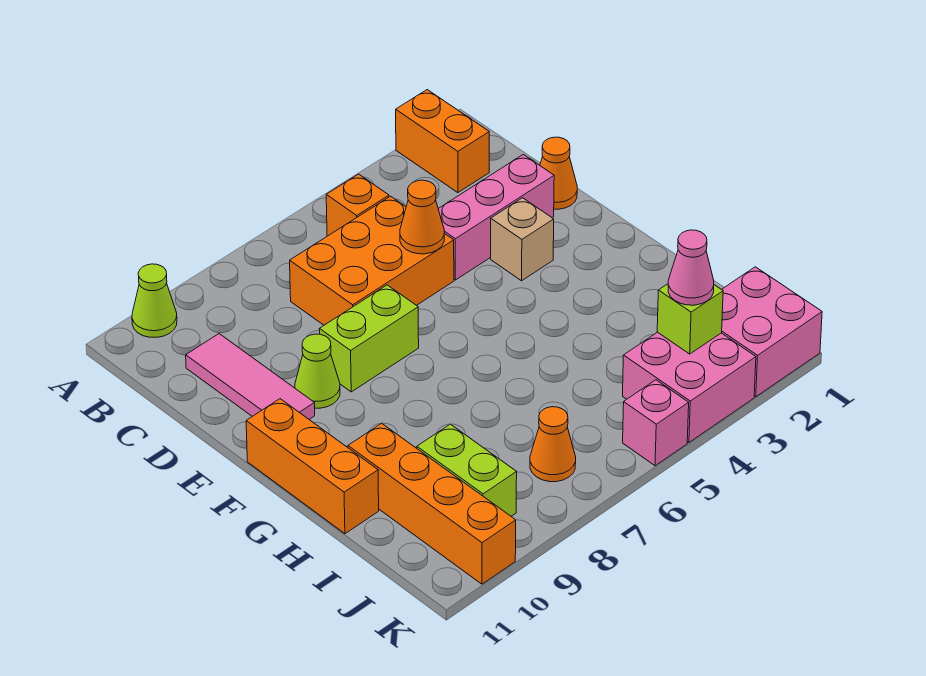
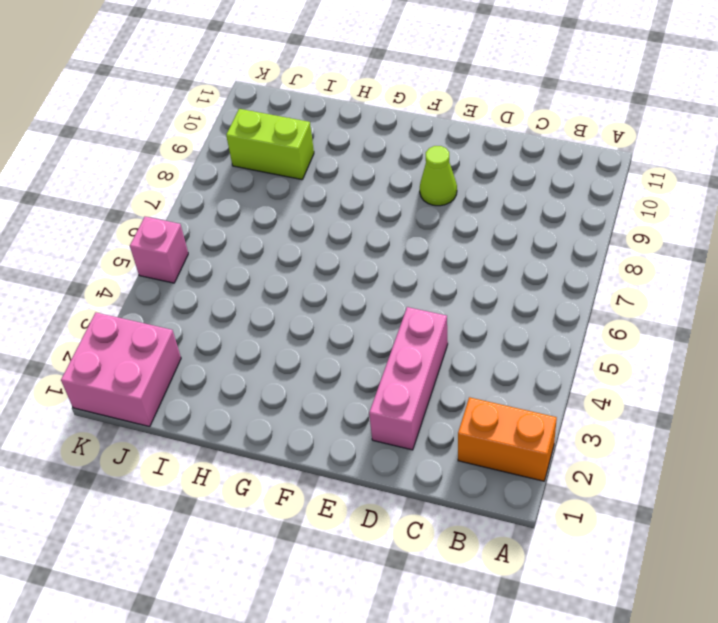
none -> lime cone A10 level 1
none -> orange brick B5 level 1
none -> orange brick C5:D7 level 1

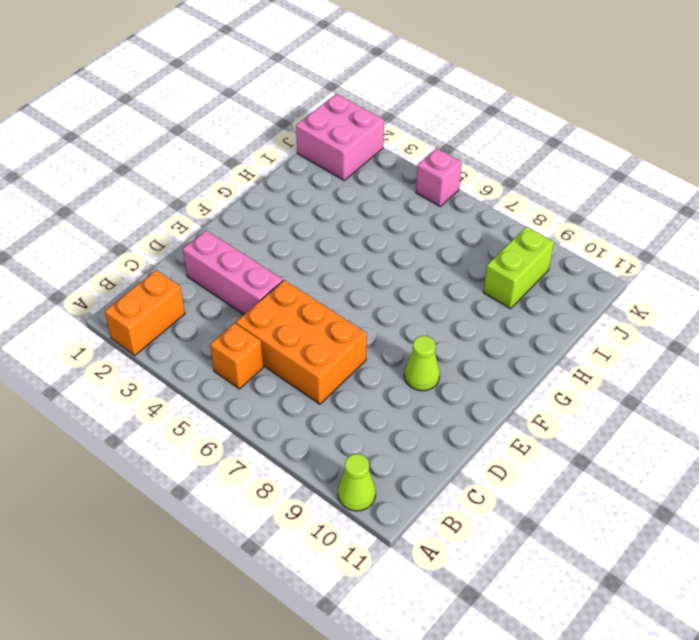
none -> pink tile C10:E10 level 1
none -> orange cone D1 level 1
none -> tan brick E3 level 1

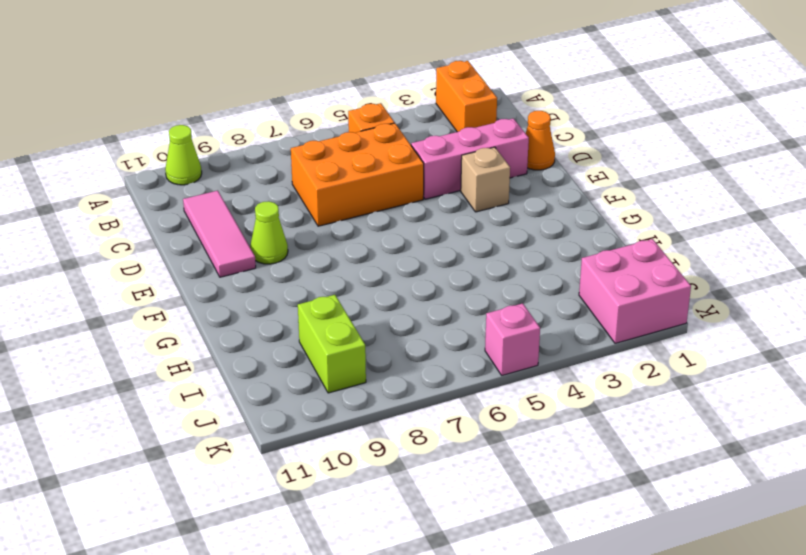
none -> lime brick E7:E8 level 1
none -> orange brick F11:H11 level 1
none -> orange brick H10:K10 level 1

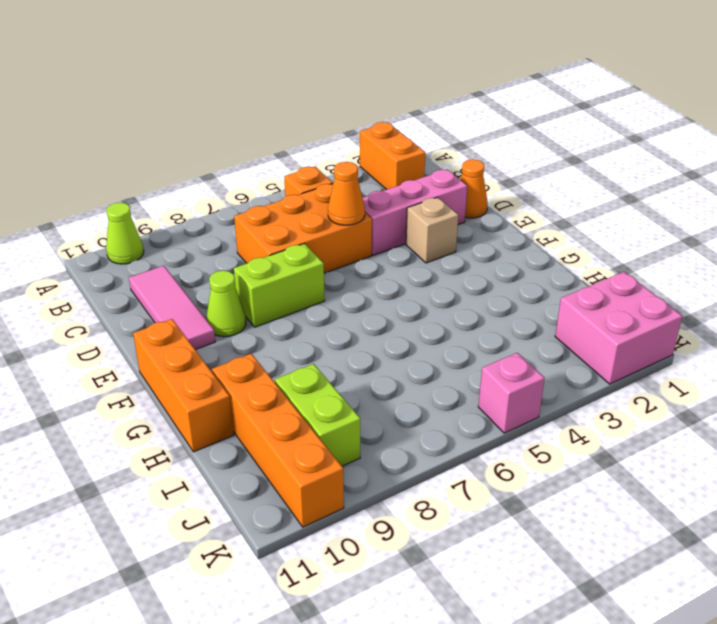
none -> pink brick J3:K4 level 1
none -> orange cone J7 level 1
none -> lime brick J3 level 2

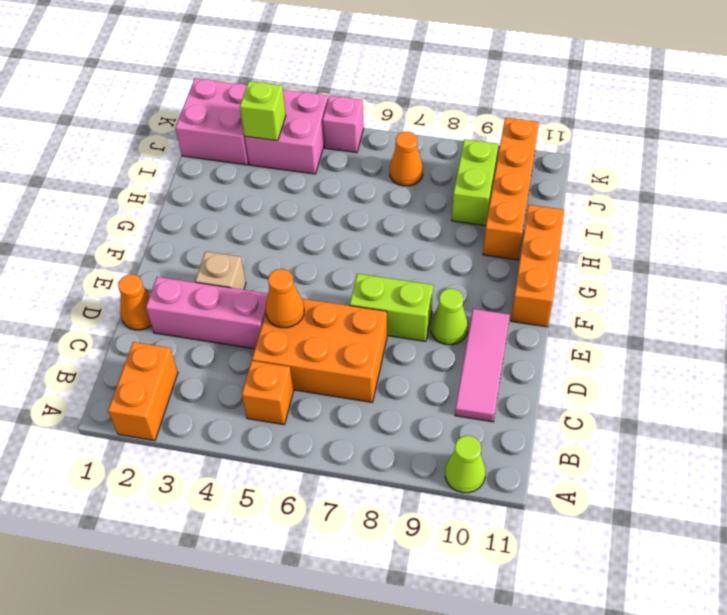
none -> pink cone J3 level 3

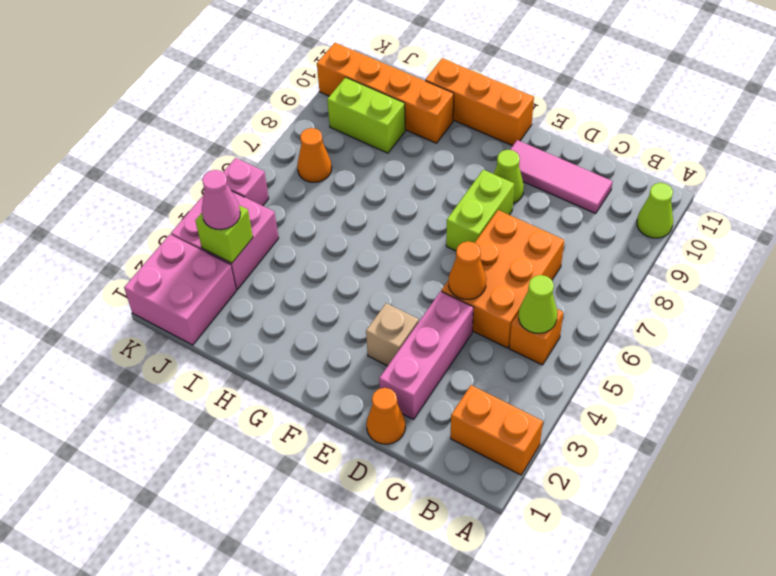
lime cone B5 level 2 -> none

